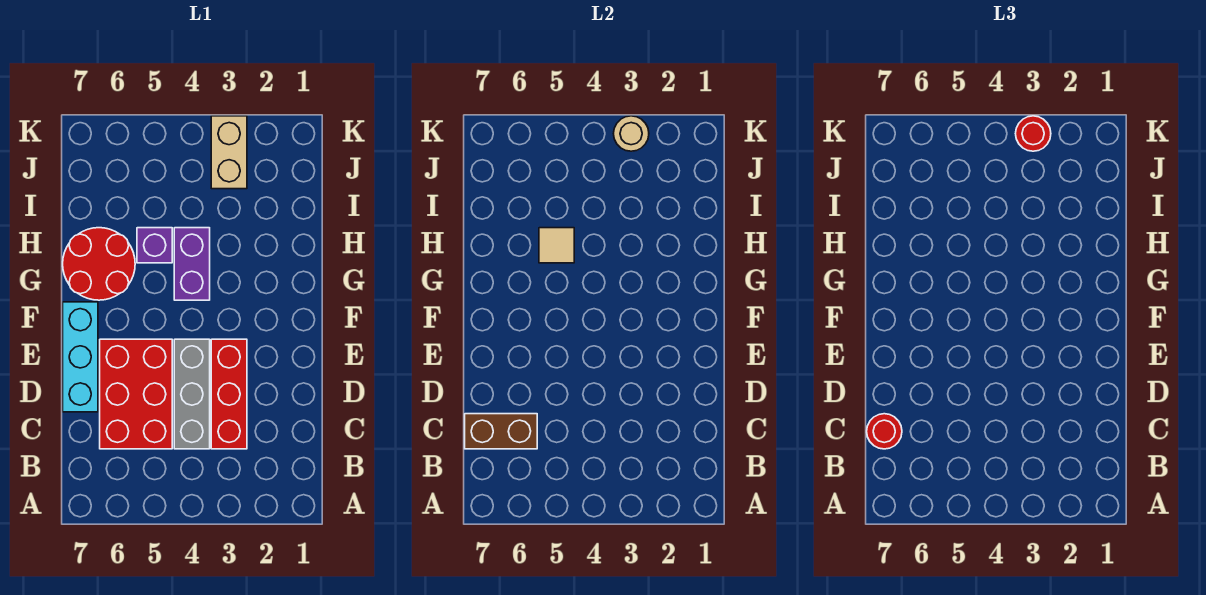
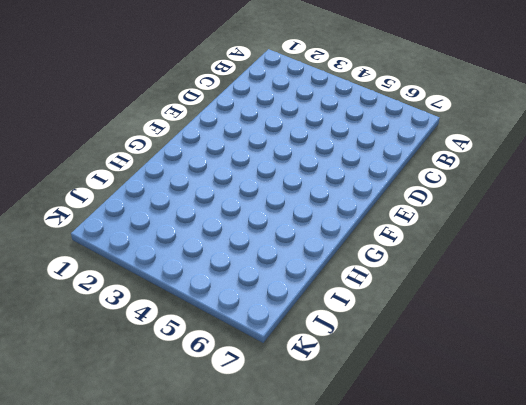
none -> red brick C3:E3 level 1
none -> grey brick C4:E4 level 1
none -> red brick C5:E6 level 1

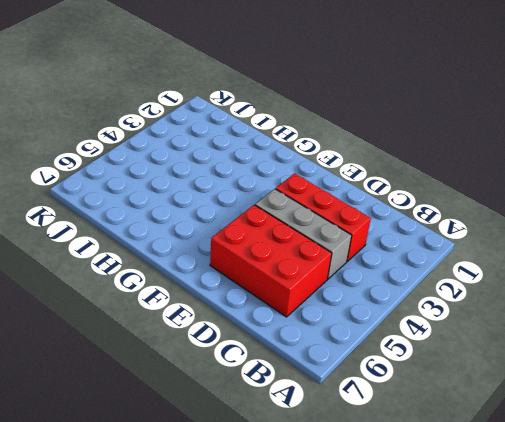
none -> cyan brick D7:F7 level 1
none -> purple brick G4:H4 level 1
none -> red round brick G6:H7 level 1

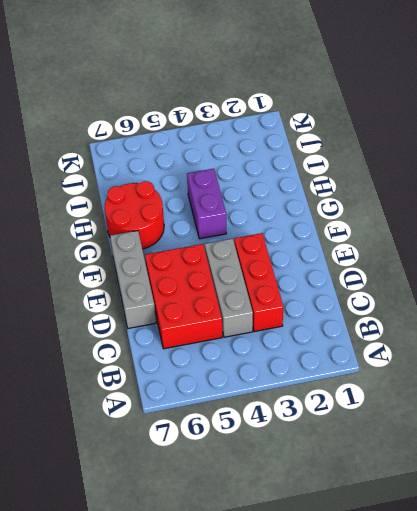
grey brick D7:F7 level 1 -> cyan brick D7:F7 level 1
none -> purple brick H5 level 1
none -> tan brick J3:K3 level 1
none -> brown brick C6:C7 level 2

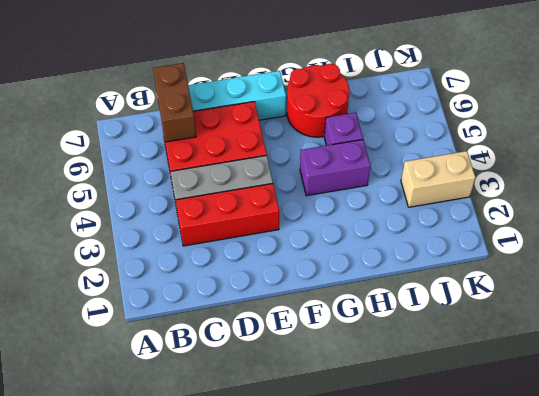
none -> tan tile H5 level 2
none -> tan round brick K3 level 2
none -> red round brick C7 level 3

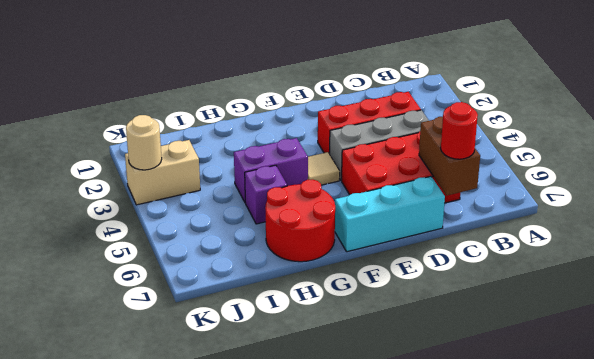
tan tile F4 level 1 -> tan tile H5 level 2
none -> red round brick K3 level 3

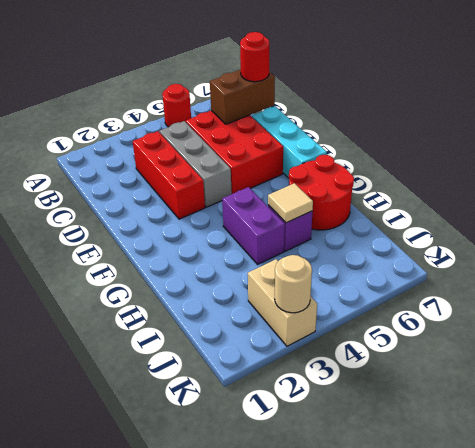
red round brick A5 level 1 -> red round brick K3 level 3

